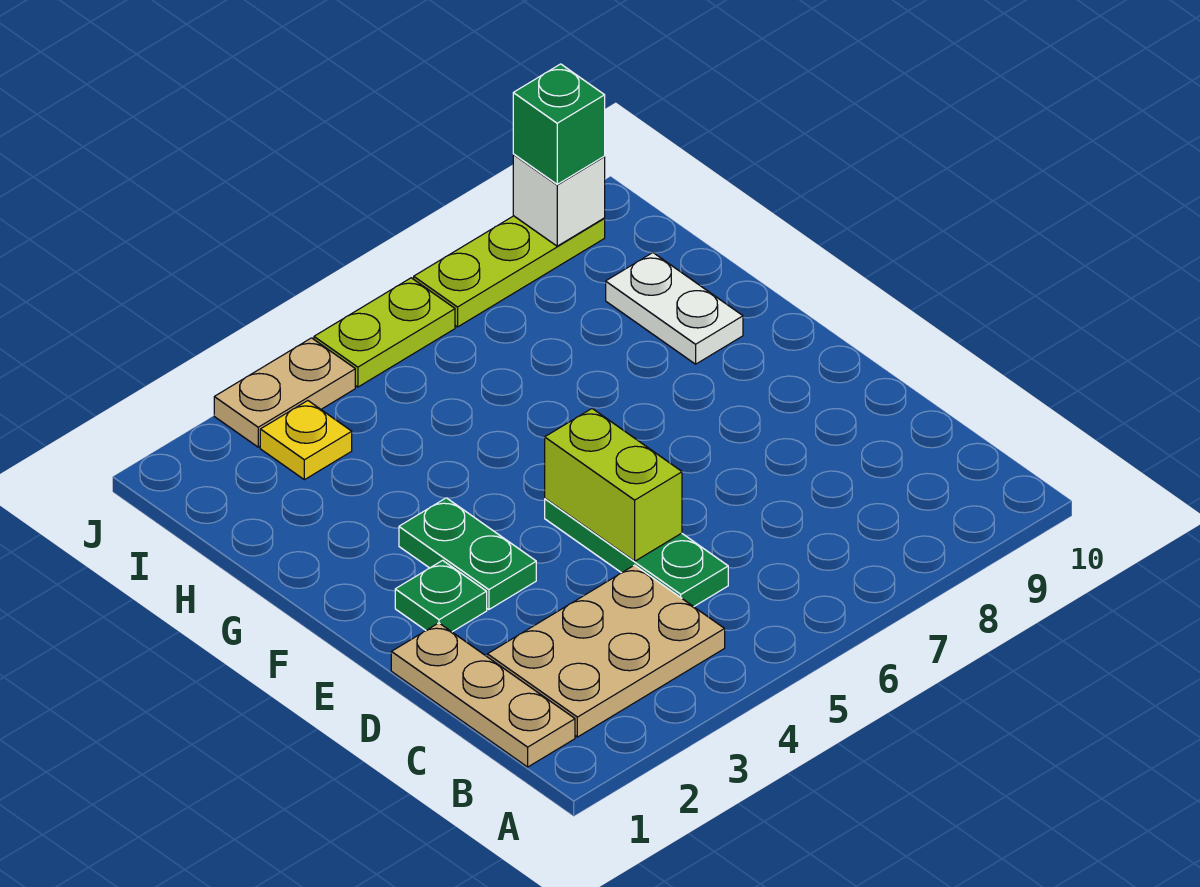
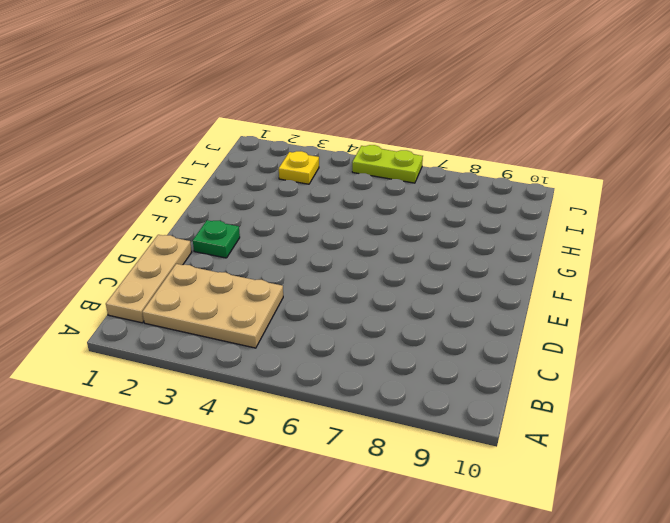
none -> green plate C5:E5 level 1
none -> green plate E3:F3 level 1
none -> white plate G9:H9 level 1

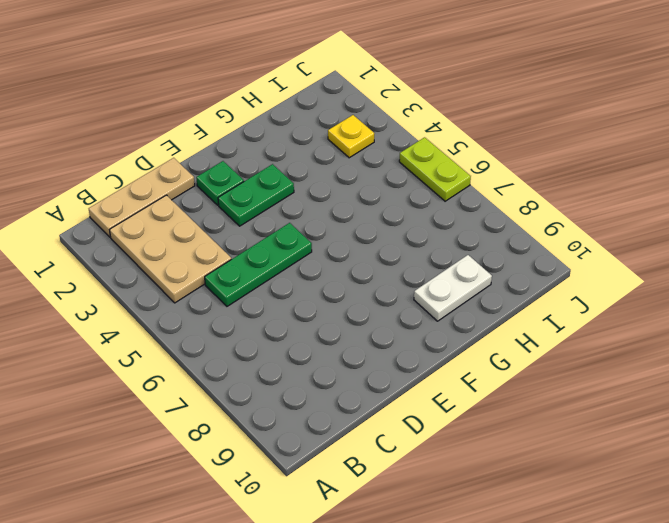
none -> tan plate J3:J4 level 1
none -> lime plate J7:J9 level 1
none -> lime brick D5:E5 level 2

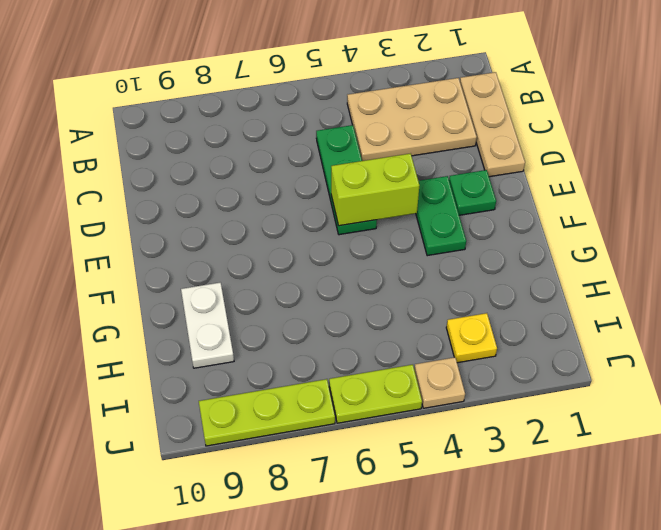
lime brick E4:E5 level 2 -> lime brick D5:E5 level 2
tan plate J4 level 1 -> tan plate J3:J4 level 1
none -> white brick J9 level 2
none -> green brick J9 level 3

